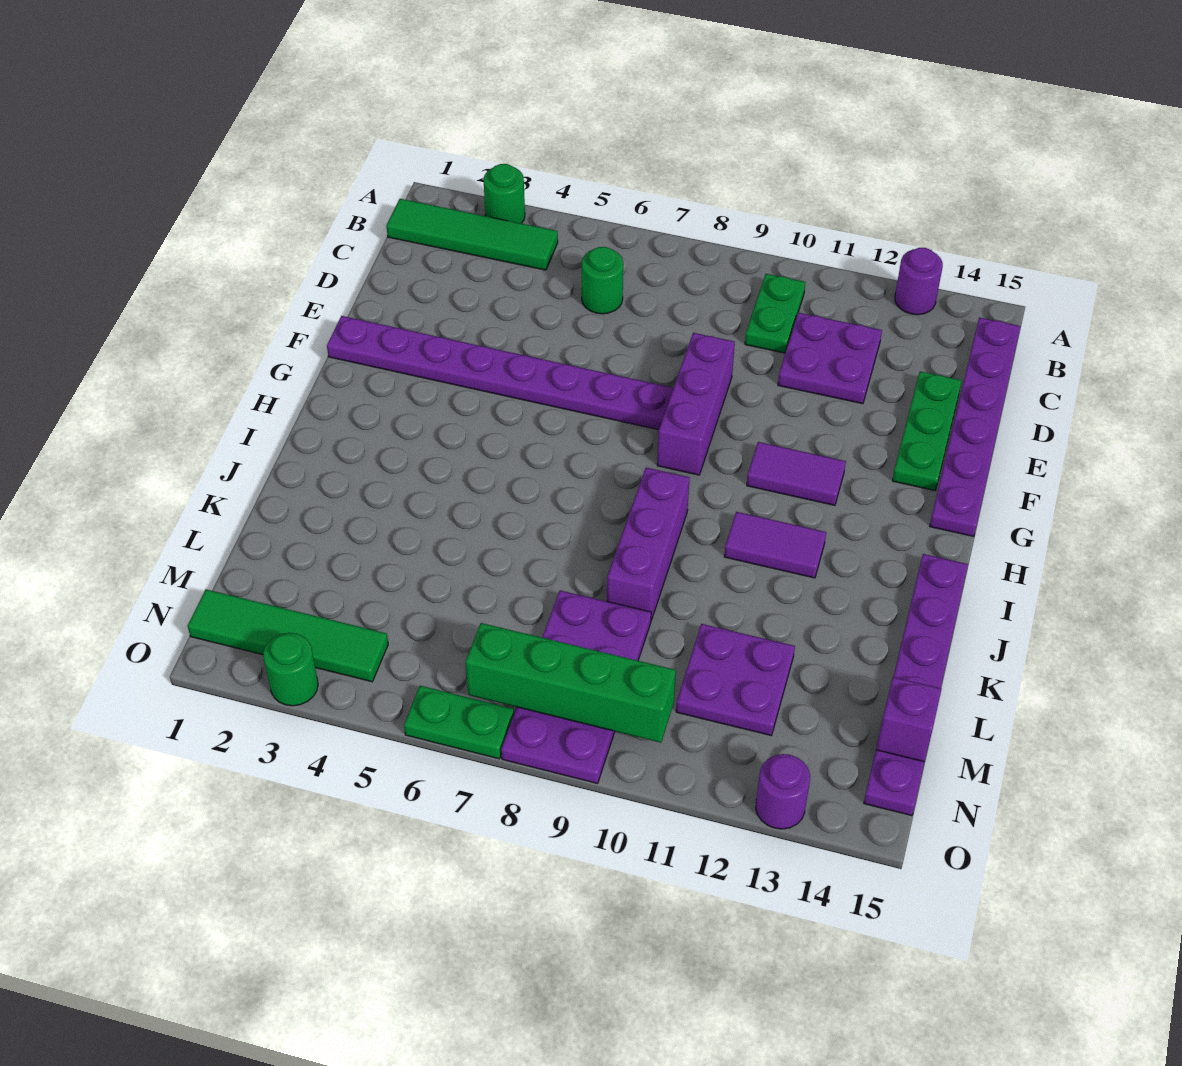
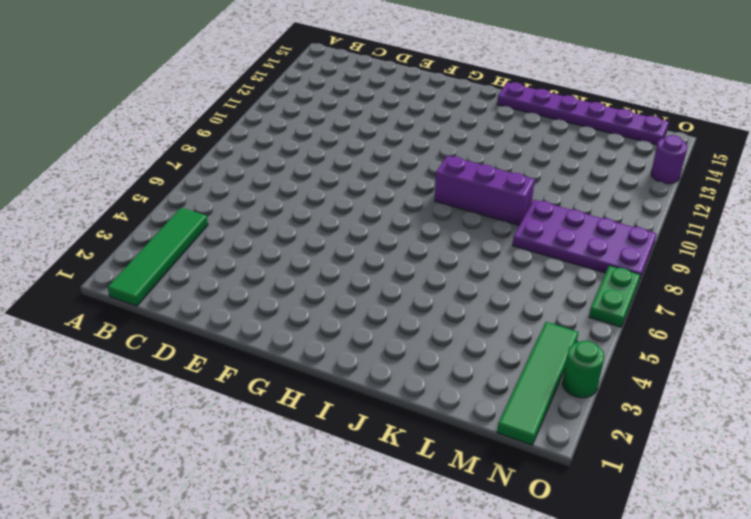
none -> green round brick A3 level 1
none -> purple round brick A13 level 1
none -> green plate B10:C10 level 1

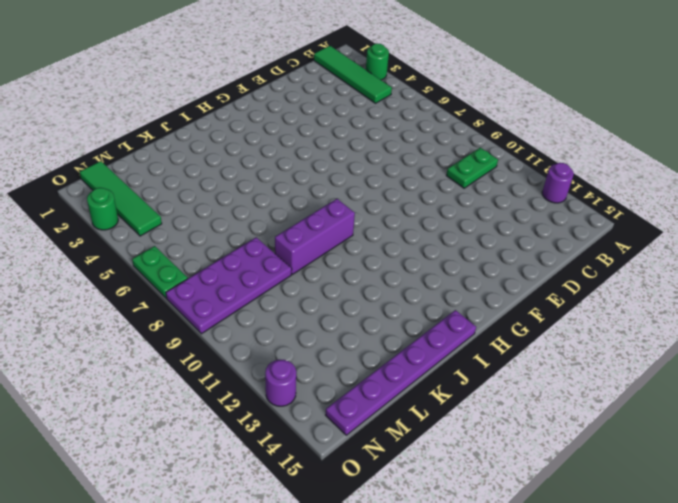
none -> purple plate B15:G15 level 1
none -> green round brick C6 level 1
none -> purple plate C11:D12 level 1

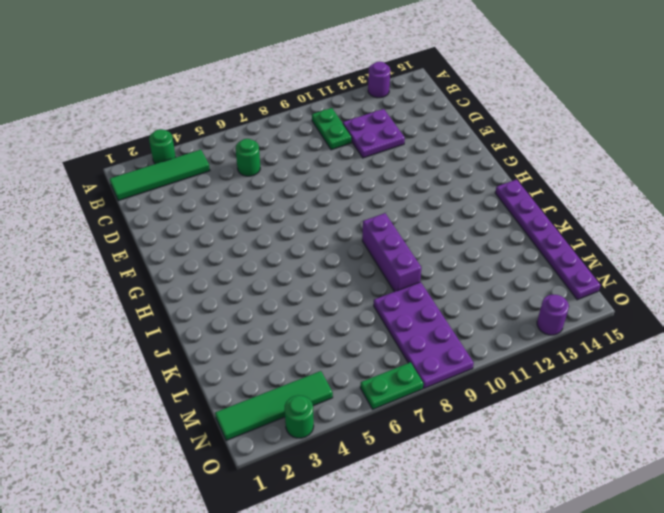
none -> purple plate B15:G15 level 1
none -> green plate D14:F14 level 1
none -> purple brick E9:G9 level 1

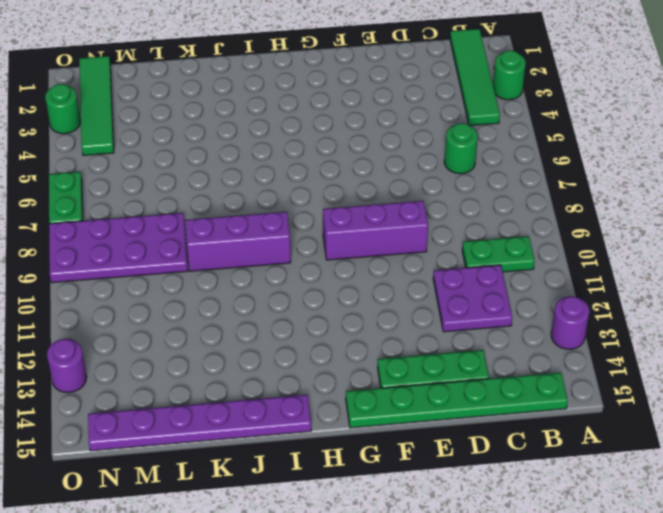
green plate B15:G15 level 1 -> purple plate B15:G15 level 1
none -> purple plate F1:F8 level 1
none -> purple tile G11:G12 level 1
none -> purple tile I11:I12 level 1

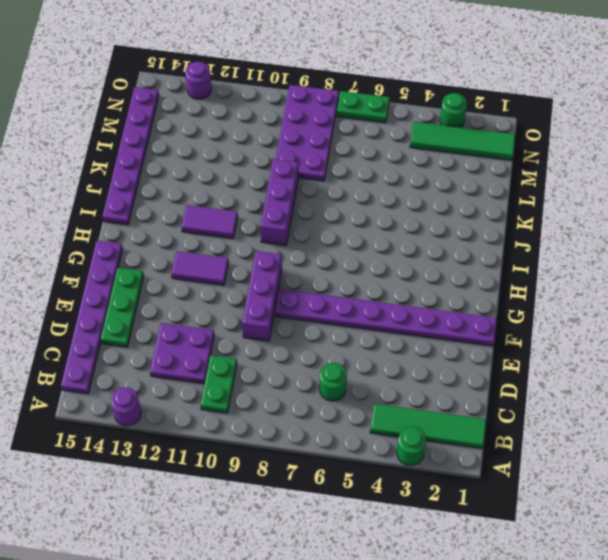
none -> purple plate L11:M12 level 1
none -> purple brick M15 level 2
none -> green brick N7:N10 level 2

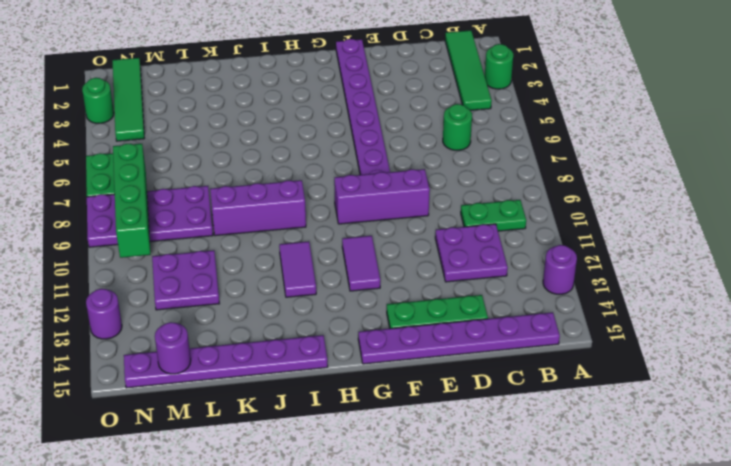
purple round brick M15 level 2 -> purple brick M15 level 2

